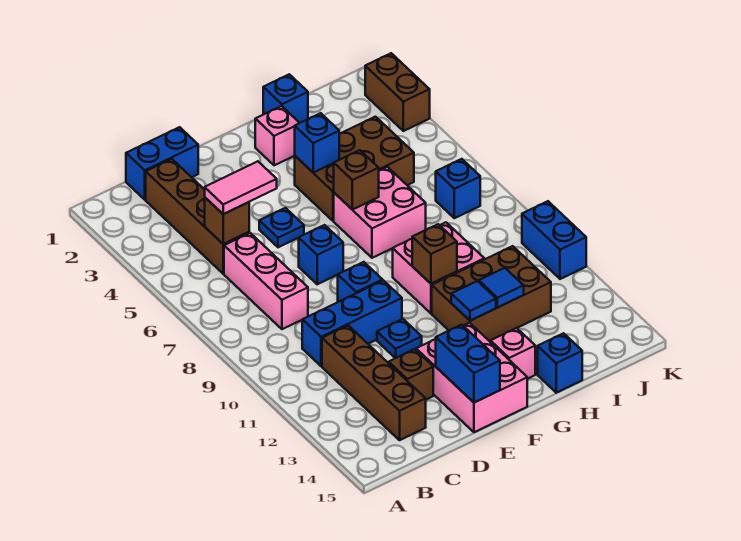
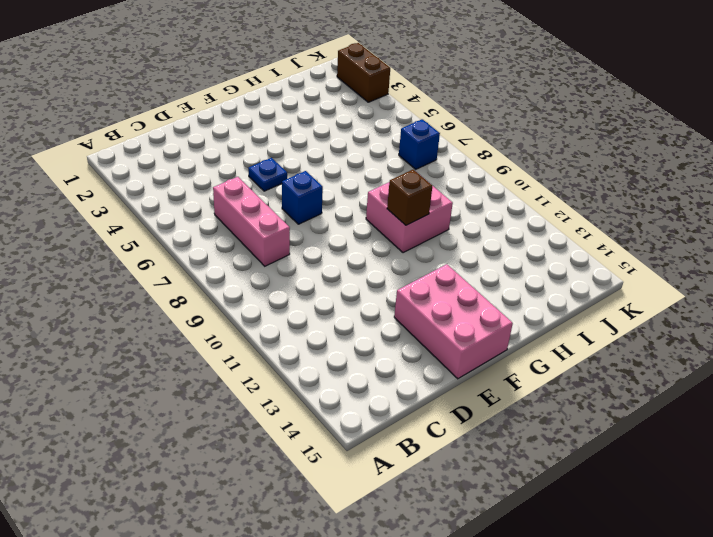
none -> blue brick C1:D1 level 1
none -> brown brick C2:C5 level 1
none -> blue brick C10:E10 level 1
none -> brown brick C11:C14 level 1

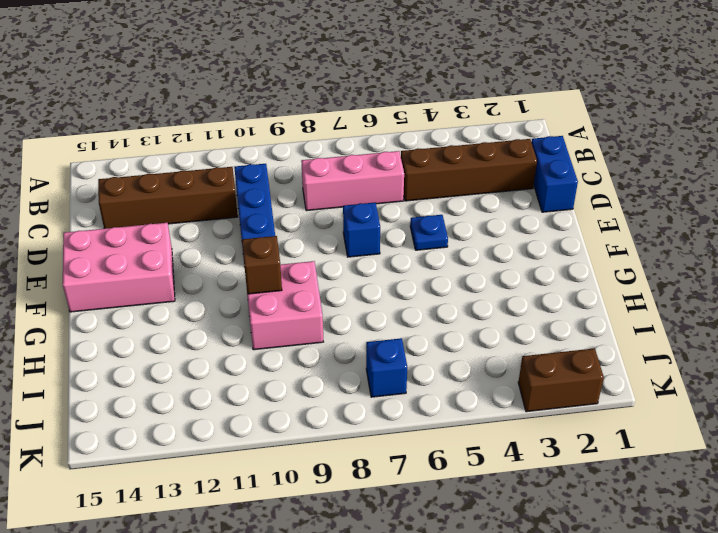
none -> brown brick D13 level 1
none -> blue brick E9 level 1
none -> blue plate E11 level 1
none -> pink brick G2 level 1

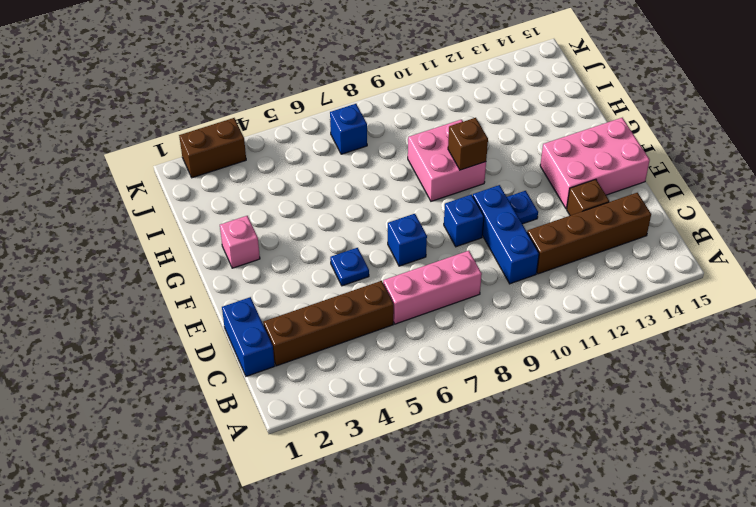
none -> brown brick G4:I5 level 1
none -> pink brick G6:H7 level 1
none -> brown brick G11:I12 level 1
none -> pink brick G14 level 1

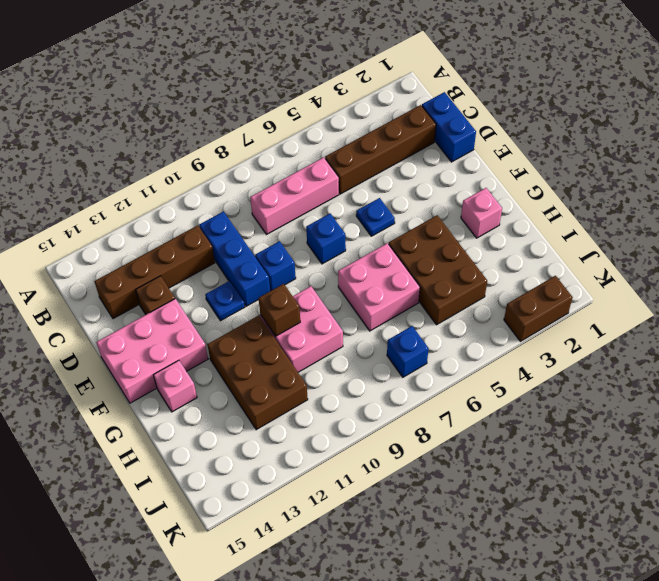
none -> blue brick H1 level 1
none -> blue brick H15 level 1
none -> blue brick K10:K11 level 1
none -> brown brick C5 level 2

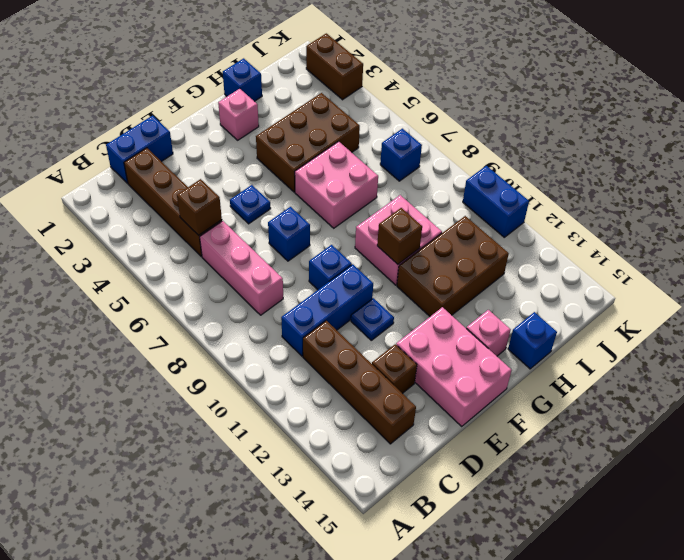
none -> blue brick E14:E15 level 2
none -> blue brick G4 level 2
none -> brown brick G6 level 2
none -> blue tile G12 level 2

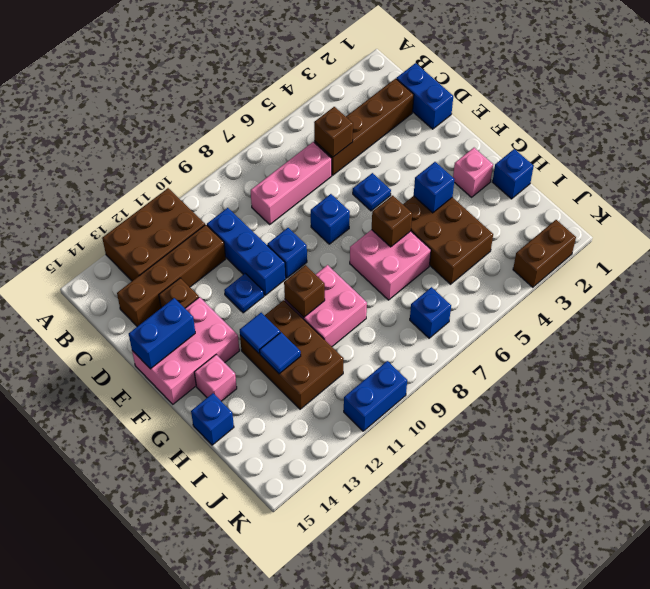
brown brick A11:B13 level 1 -> none
none -> pink tile C5:D5 level 3

